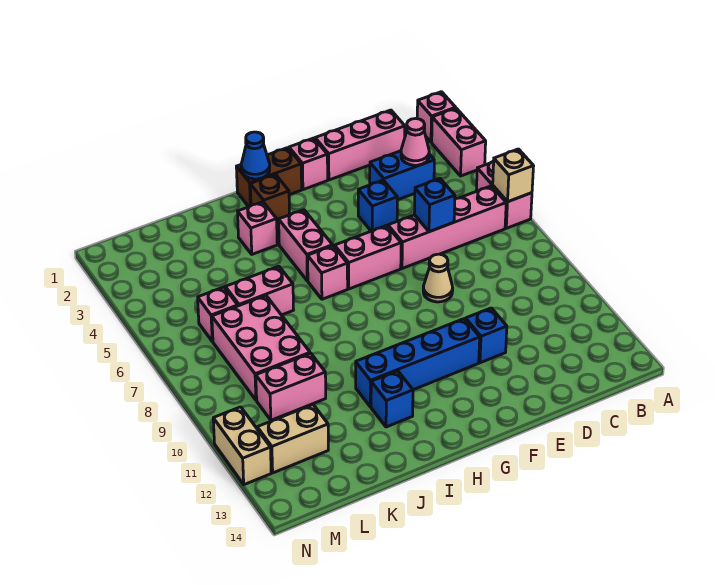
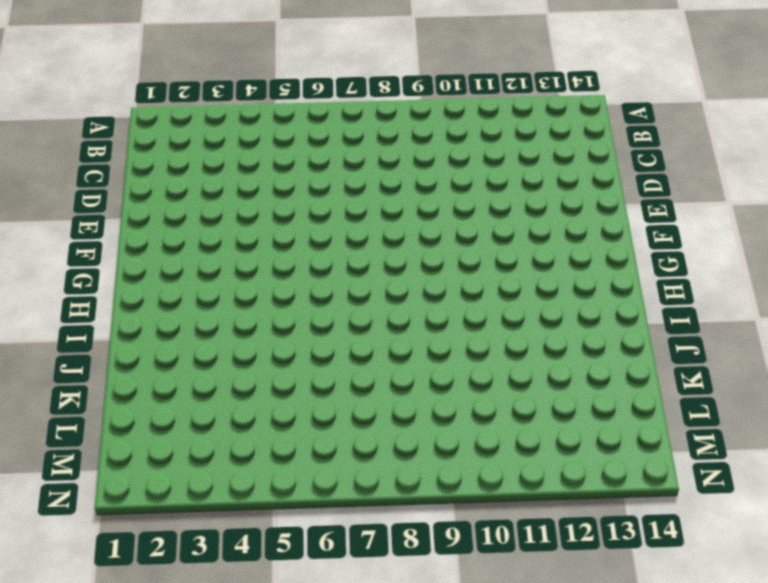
none -> pink brick A1 level 1
none -> pink brick A2:A3 level 1
none -> pink brick A5:A6 level 1

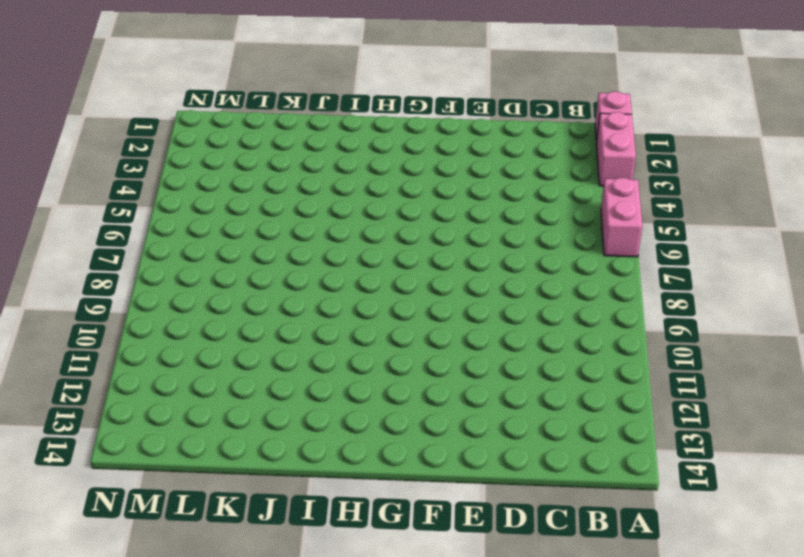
none -> pink brick B6:E6 level 1
none -> pink brick C1:E1 level 1
none -> blue brick C3:D3 level 1

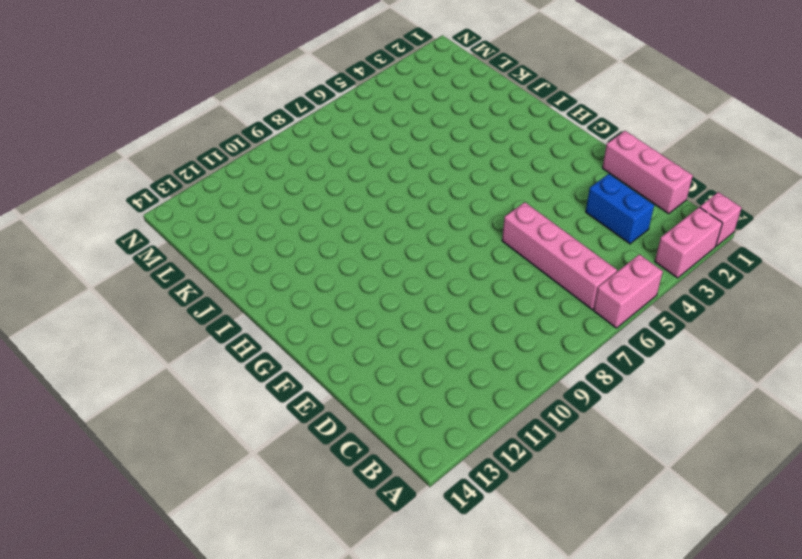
none -> blue brick E4 level 1
none -> tan cone E8 level 1
none -> blue brick E11 level 1

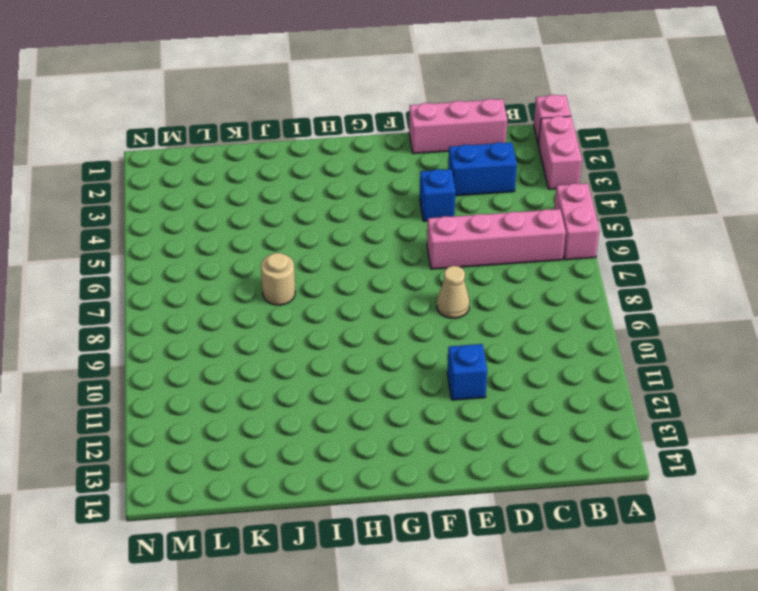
tan round brick J7 level 1 -> none
none -> pink brick F1 level 1
none -> pink brick F6:G6 level 1
none -> blue brick F11:I11 level 1

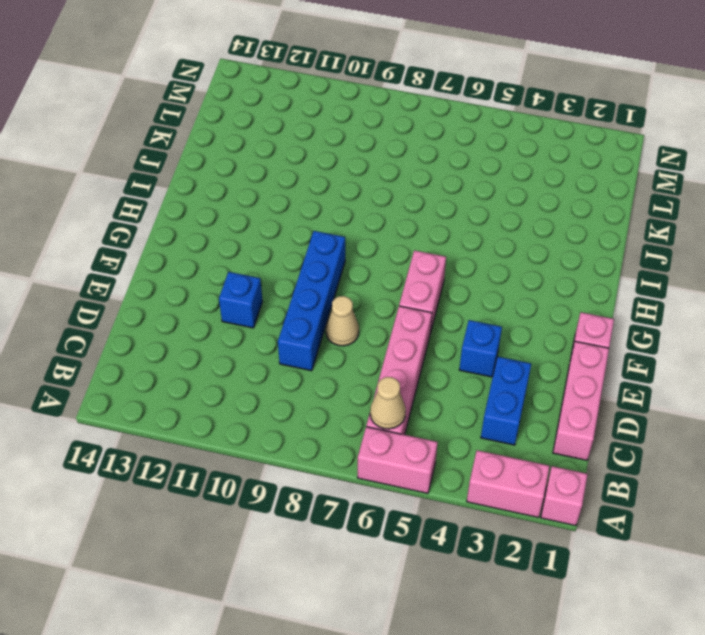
tan cone B6 level 2 -> none
blue brick D9:G9 level 1 -> blue brick F11:I11 level 1
none -> brown brick G1:H1 level 1
none -> brown brick H2 level 1
none -> pink brick H4:H5 level 1

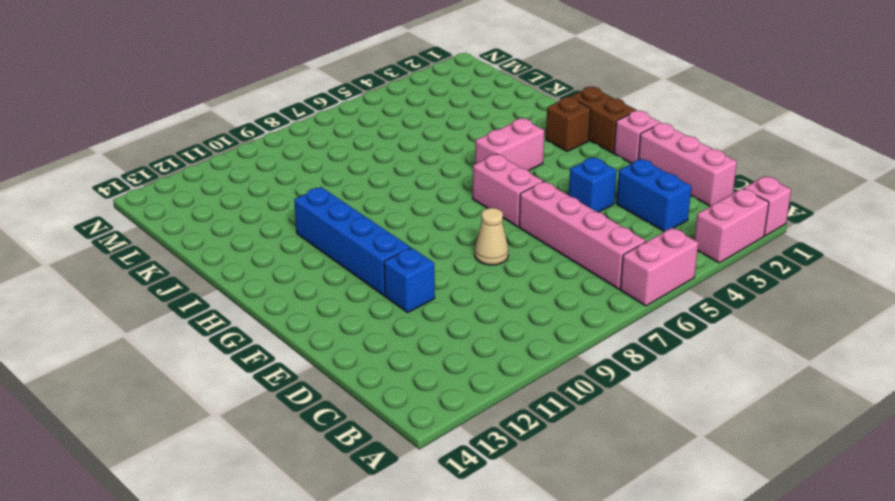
none -> pink brick H6 level 1
none -> pink brick I3 level 1
none -> blue brick I12 level 1

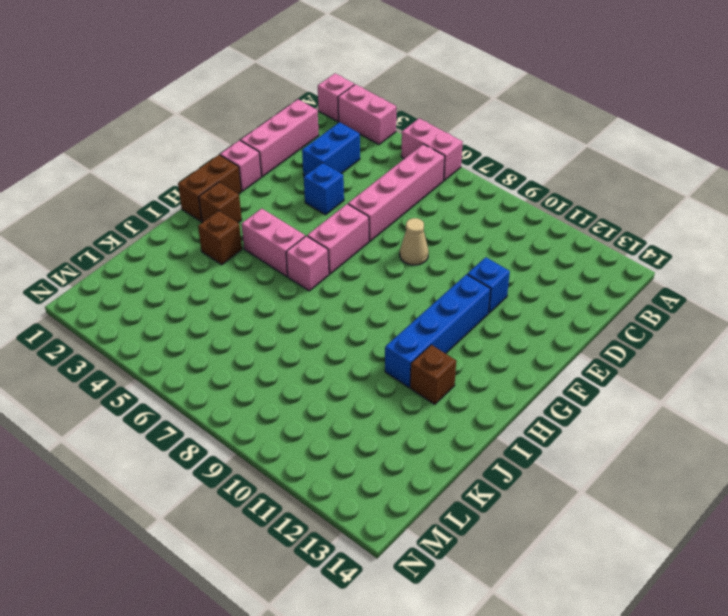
brown brick I3 level 1 -> pink brick I3 level 1
brown brick I12 level 1 -> blue brick I12 level 1
none -> pink brick J6:K6 level 1
none -> pink brick K7:L9 level 1
none -> pink brick K10:L10 level 1

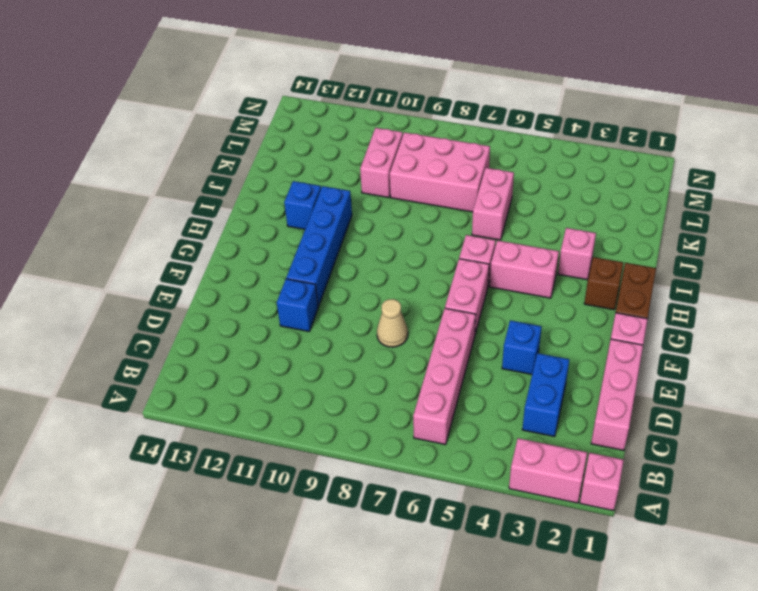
none -> pink brick A5:A6 level 1
none -> pink brick L6 level 1
none -> tan brick L12:M12 level 1

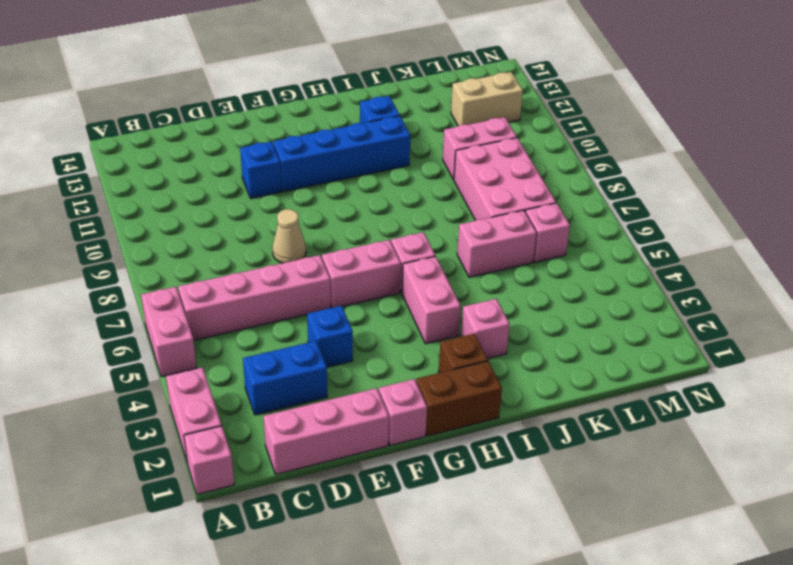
none -> tan brick N11:N12 level 1
none -> tan brick A6 level 2
none -> pink cone C3 level 2

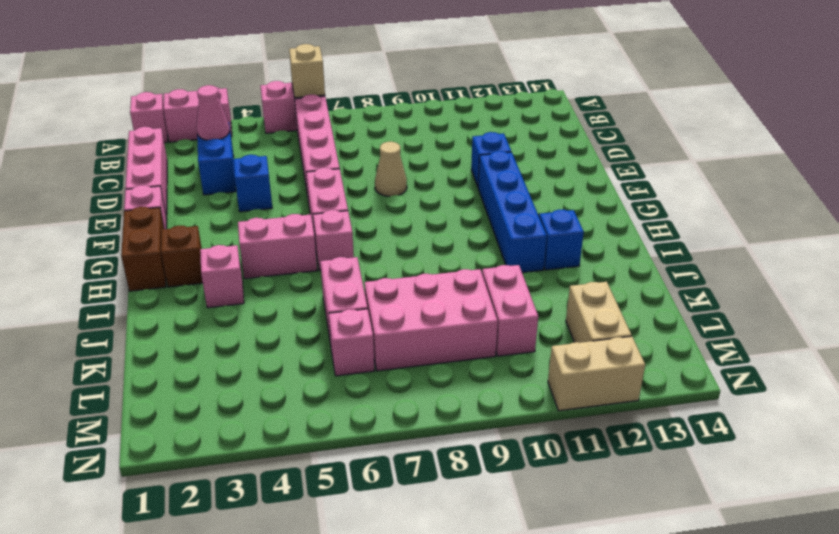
none -> blue brick D6 level 2
none -> blue cone H1 level 2

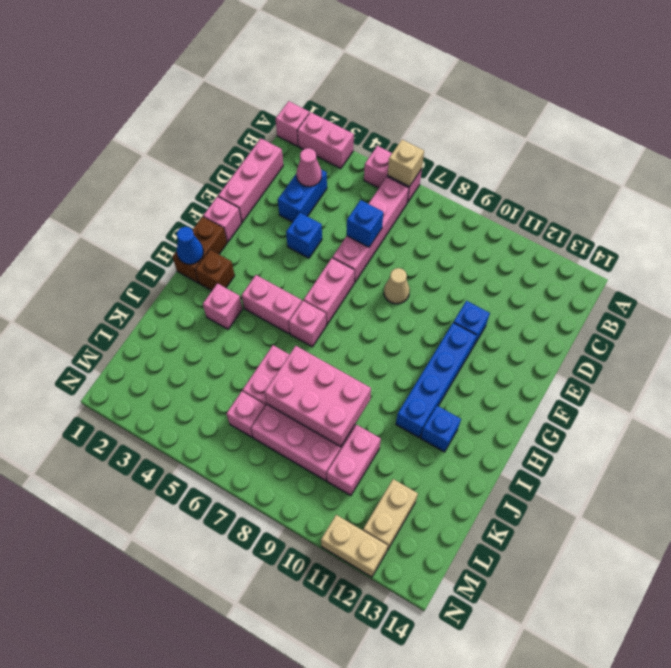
pink brick J7:K9 level 2 -> none

